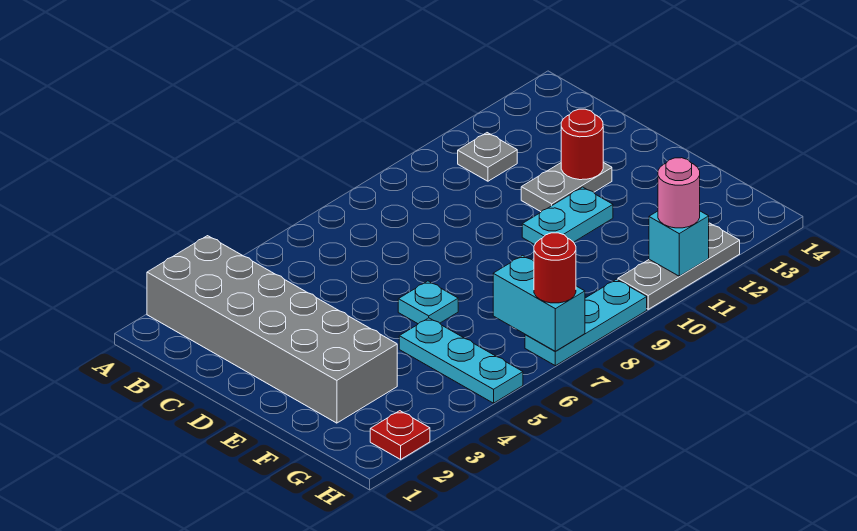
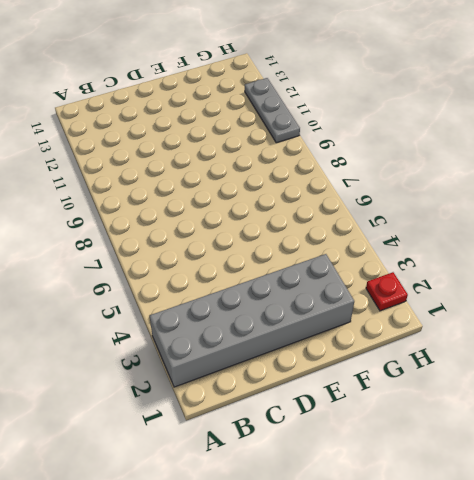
none -> grey plate B11 level 1
none -> grey plate D11:D12 level 1
none -> cyan plate E6 level 1

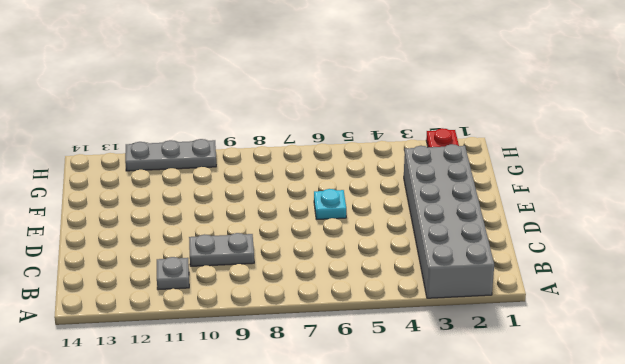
grey plate C9:C10 level 1 -> grey plate D11:D12 level 1
none -> cyan plate E10:E11 level 1
none -> cyan plate F5:H5 level 1
none -> cyan plate H7:H9 level 1

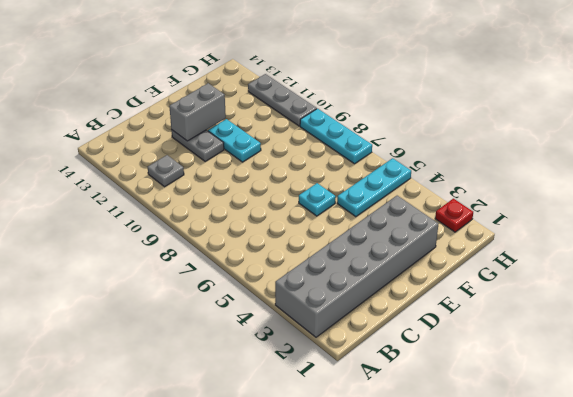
grey brick D12:E12 level 2 -> red round brick D12 level 2
none -> cyan brick G7:H7 level 2
none -> cyan brick H11 level 2
none -> red round brick H7 level 3

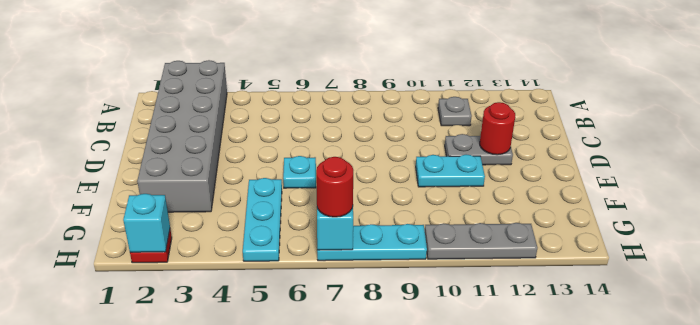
cyan brick H2 level 2 -> cyan brick H11 level 2
none -> pink round brick H11 level 3

